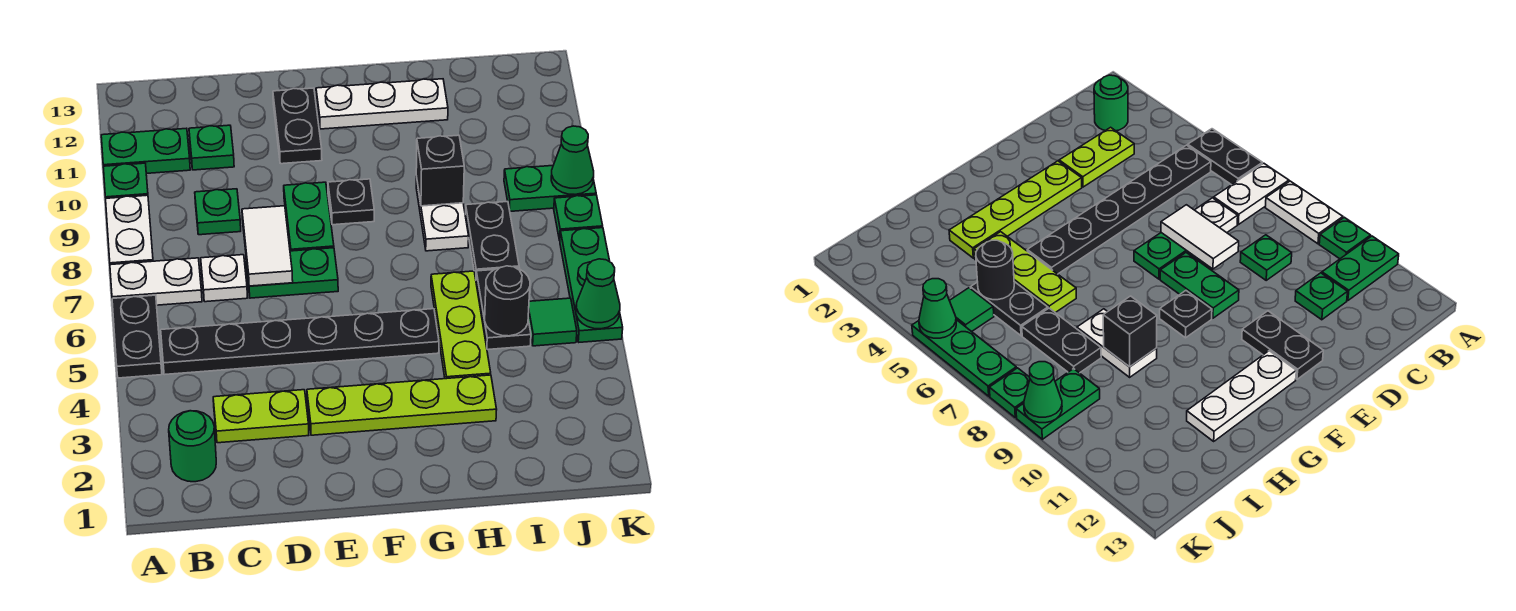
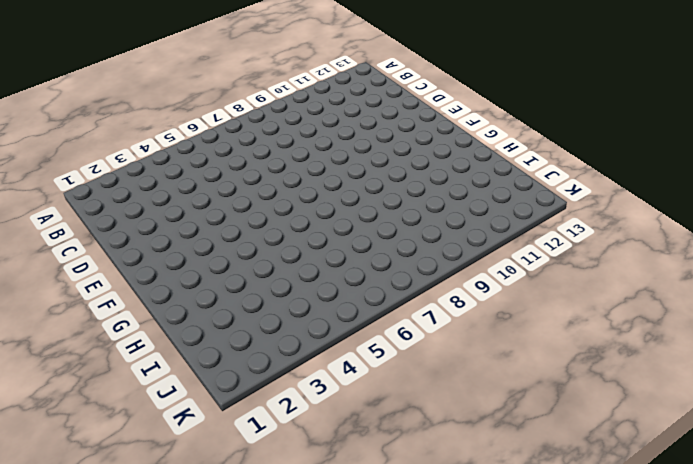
none -> black plate A5:A6 level 1
none -> white plate A7:B7 level 1
none -> white plate A8:A9 level 1
none -> green plate A10 level 1

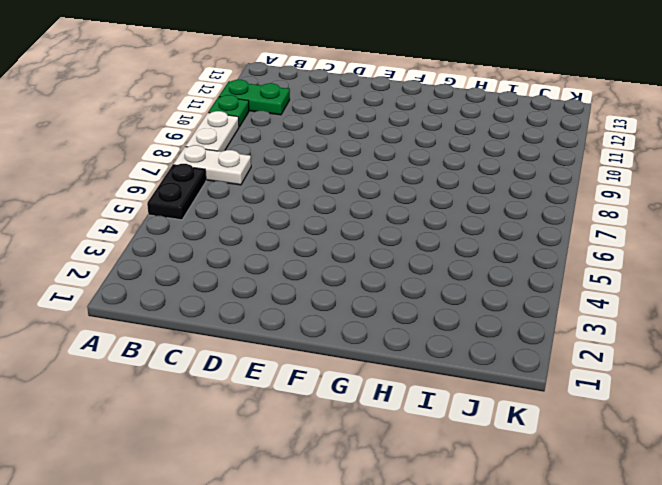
none -> green round brick B2 level 1
none -> black plate B5:G5 level 1
none -> lime plate C3:D3 level 1
none -> white plate C7 level 1

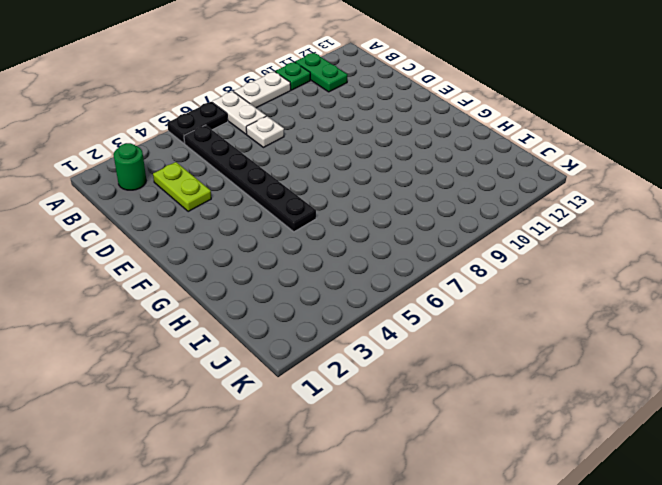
none -> green plate C9 level 1
none -> green plate C11 level 1
none -> green plate D7:E7 level 1
none -> lime plate E3:H3 level 1

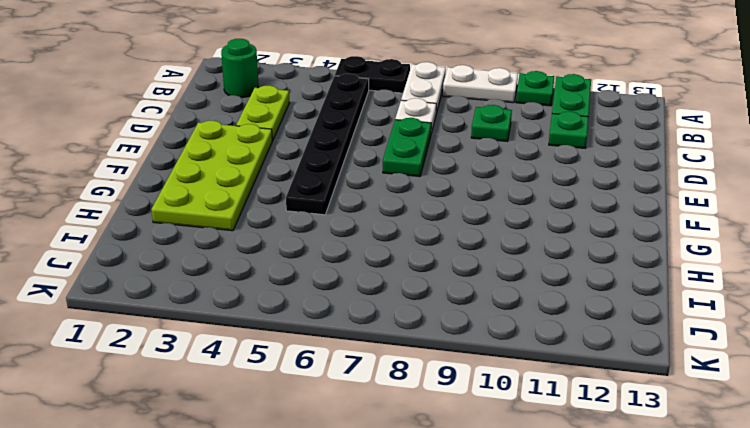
lime plate E2:H3 level 1 -> lime plate E3:H3 level 1
none -> green plate E8:E9 level 1
none -> black plate E11:E12 level 1
none -> black plate F9 level 1
none -> white plate F12:H12 level 1

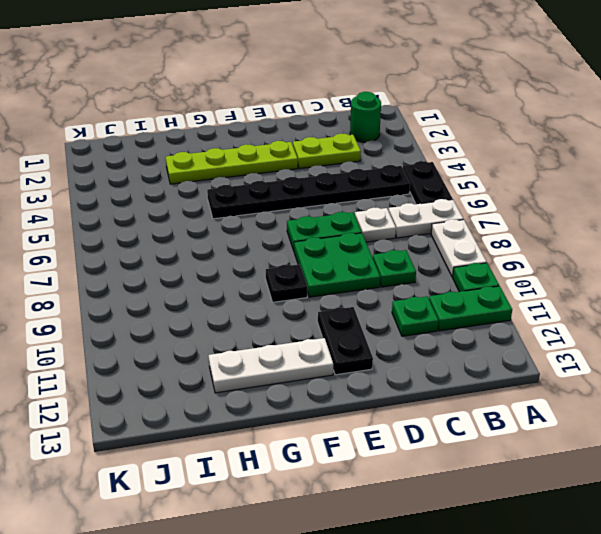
green plate D8:E9 level 1 -> green plate E8:E9 level 1
none -> lime plate H4:H6 level 1
none -> white plate H8:H9 level 1
none -> black plate I5:I6 level 1
none -> black plate I7:I8 level 1

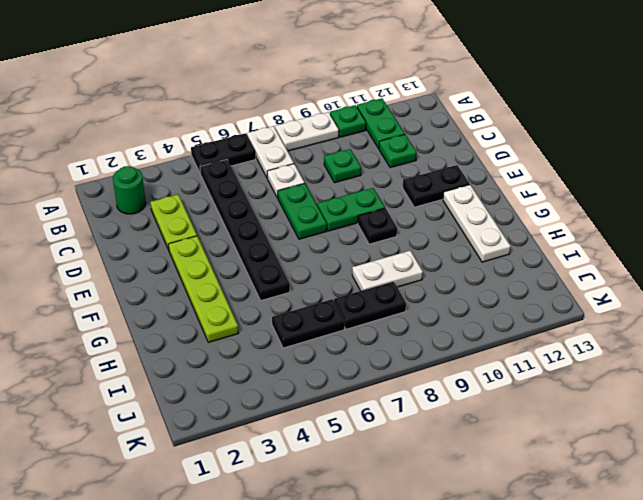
none -> lime plate H4:H6 level 1
none -> green tile J5 level 1
none -> green plate J9:K9 level 1
none -> green plate K5:K7 level 1

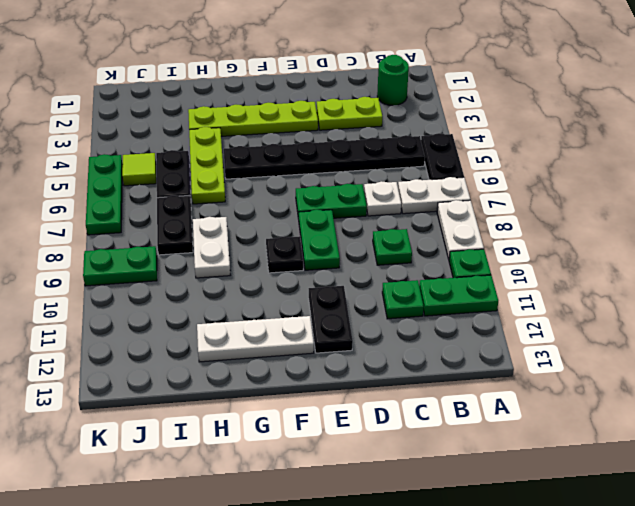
lime tile J5 level 1 -> green tile J5 level 1
none -> green plate K8 level 1
none -> white tile D7:D8 level 2
none -> black brick H9 level 2
none -> black round brick I5 level 2

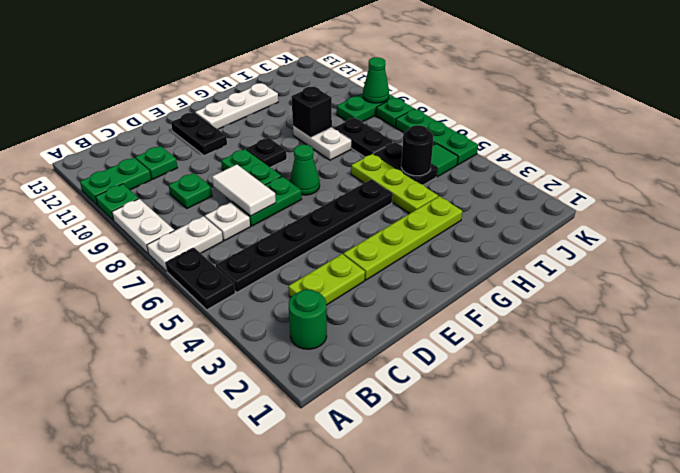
green cone F7 level 1 -> green cone K5 level 2

